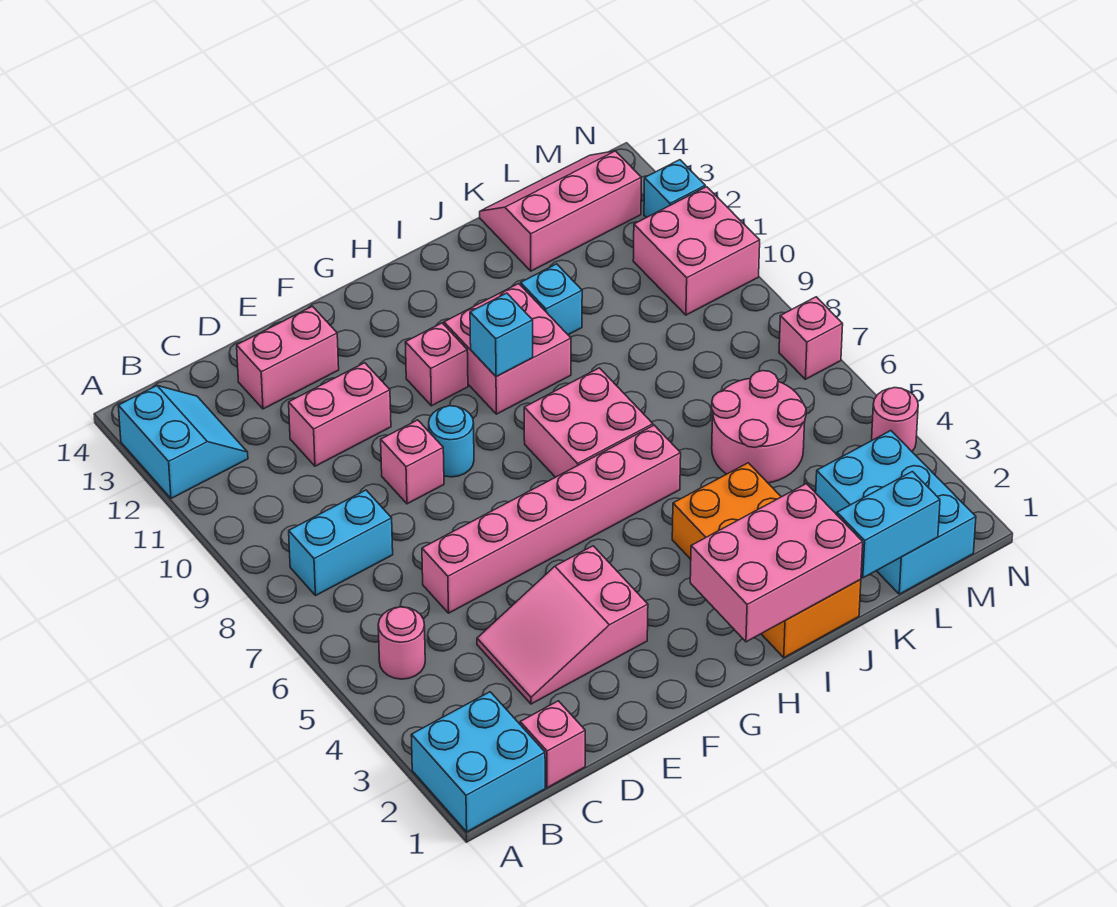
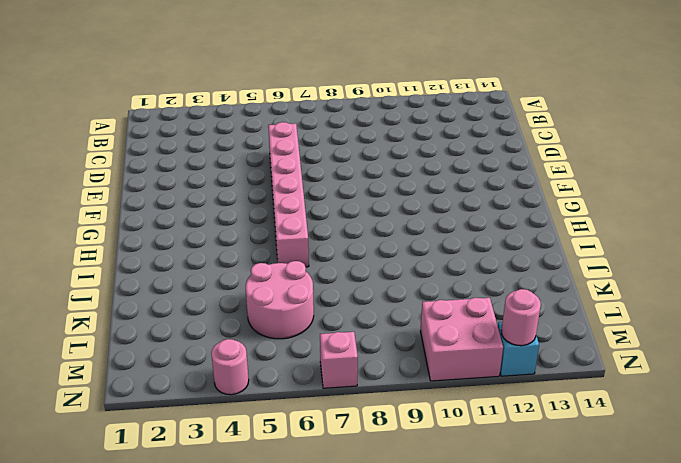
pink round brick N12 level 2 -> pink round brick B5 level 1
none -> cyan brick A1:B2 level 1
none -> cyan slope A12:B13 level 1 top A
none -> cyan brick B8:C8 level 1

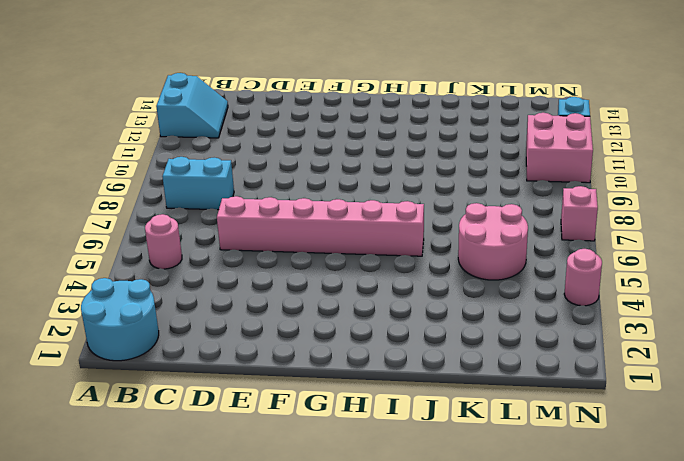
cyan round brick A1:B2 level 1 -> cyan brick A1:B2 level 1
none -> pink brick C1 level 1
none -> pink slope D3:F4 level 1 top F
none -> pink brick D11:E11 level 1

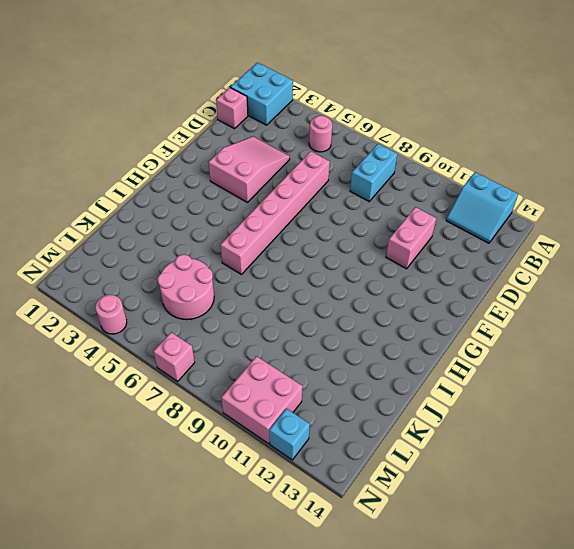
none -> pink brick D13:E13 level 1
none -> pink brick E9 level 1
none -> cyan round brick F9 level 1

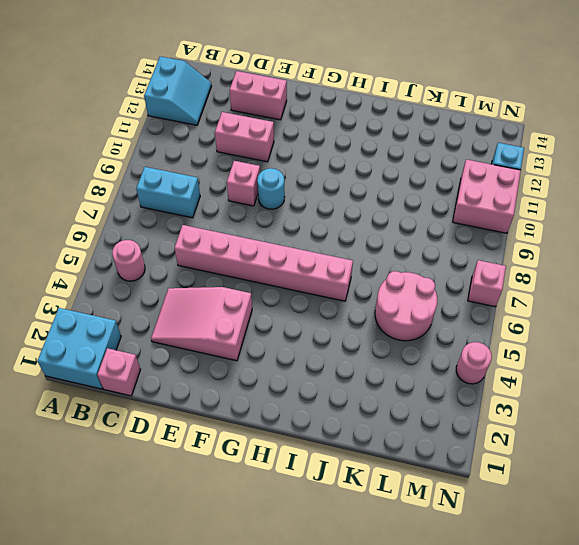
none -> pink brick G11 level 1
none -> pink brick H7:I8 level 1
none -> pink brick H10:I11 level 1

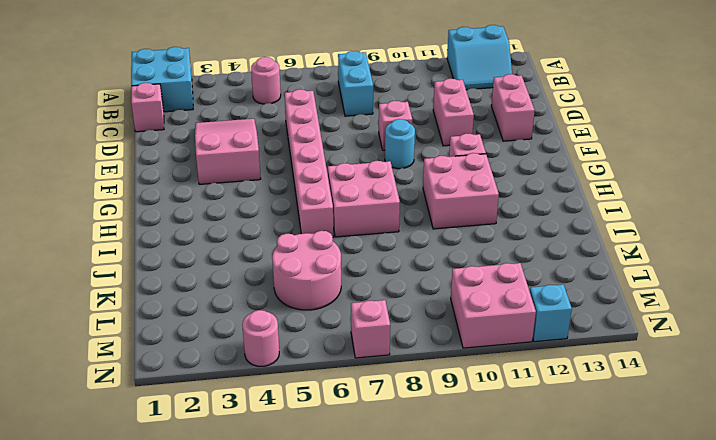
none -> orange brick I1:J4 level 1
none -> cyan brick J11 level 1
none -> pink slope K13:M14 level 1 top 13

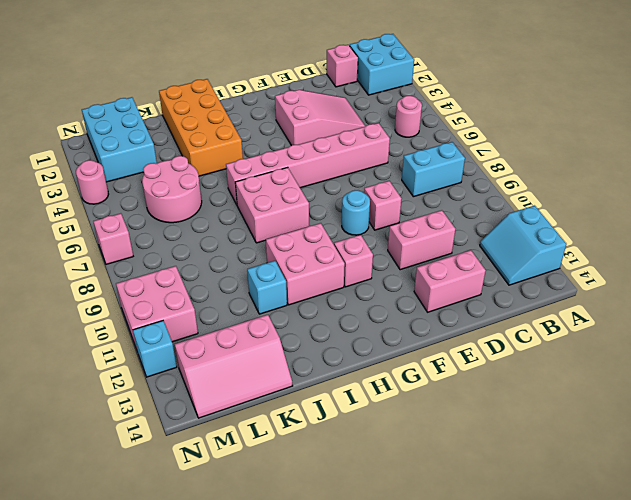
none -> pink brick H1:J2 level 2
none -> cyan brick H10 level 2
none -> cyan brick K1:L1 level 2

